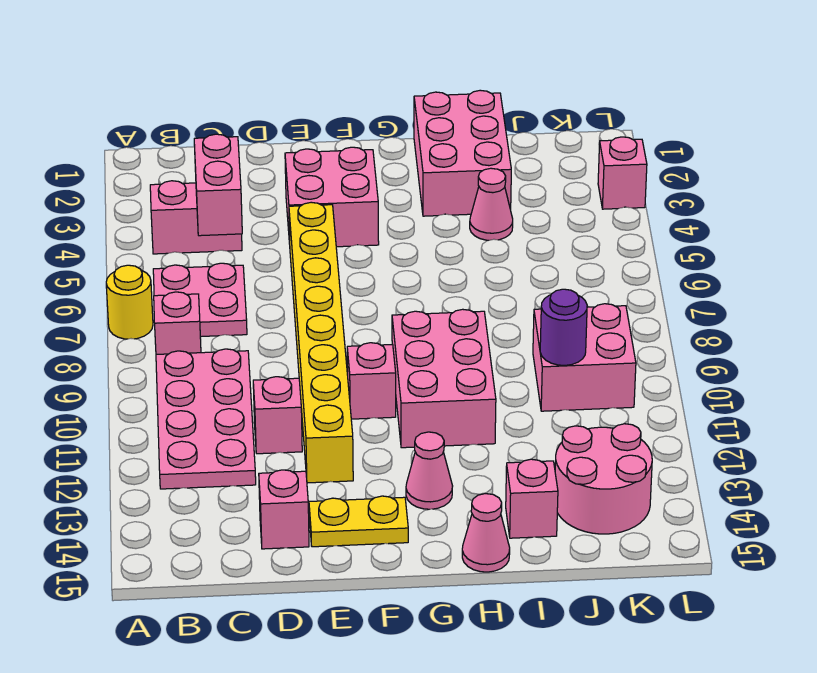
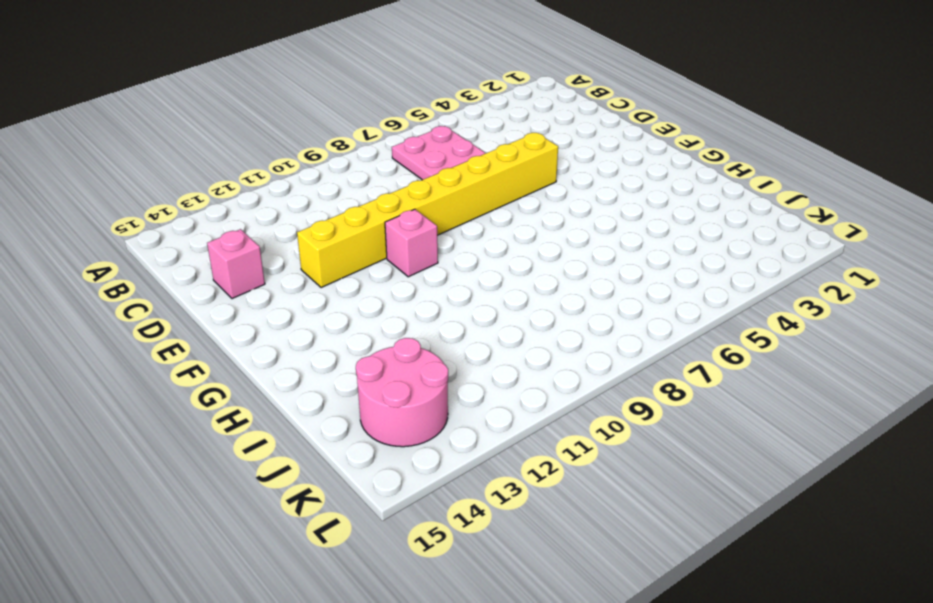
none -> yellow round brick A7 level 1
none -> pink brick B4:C4 level 1
none -> pink brick B8 level 1

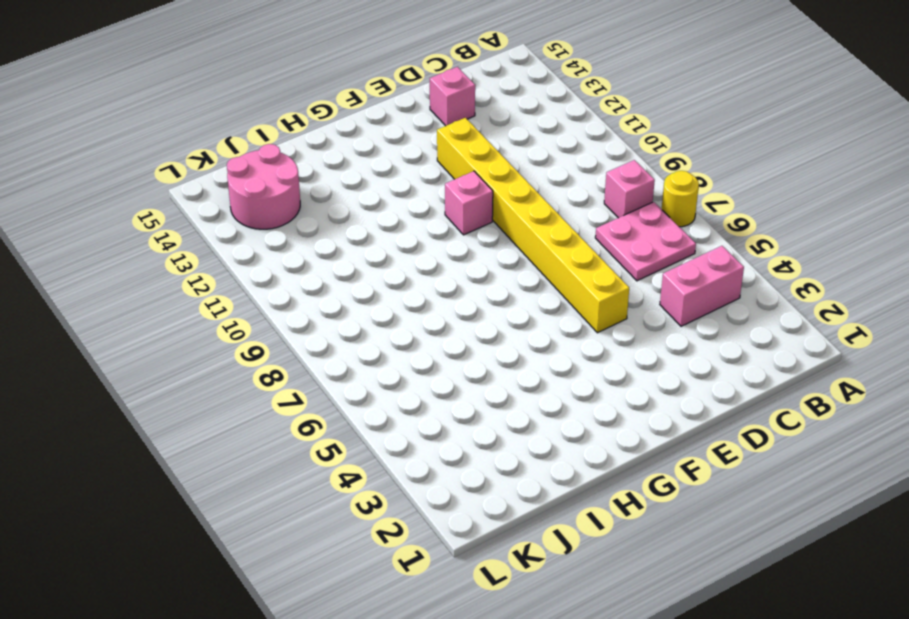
none -> pink plate B9:C12 level 1
none -> pink brick D11 level 1
none -> pink brick E3:F4 level 1

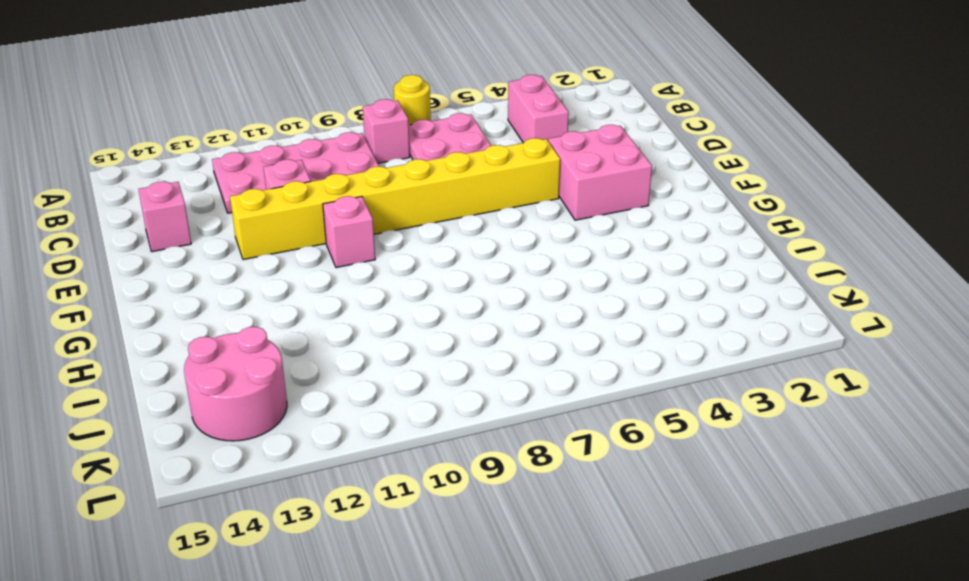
none -> yellow plate E14:F14 level 1
none -> pink brick G9:H11 level 1
none -> pink cone G13 level 1

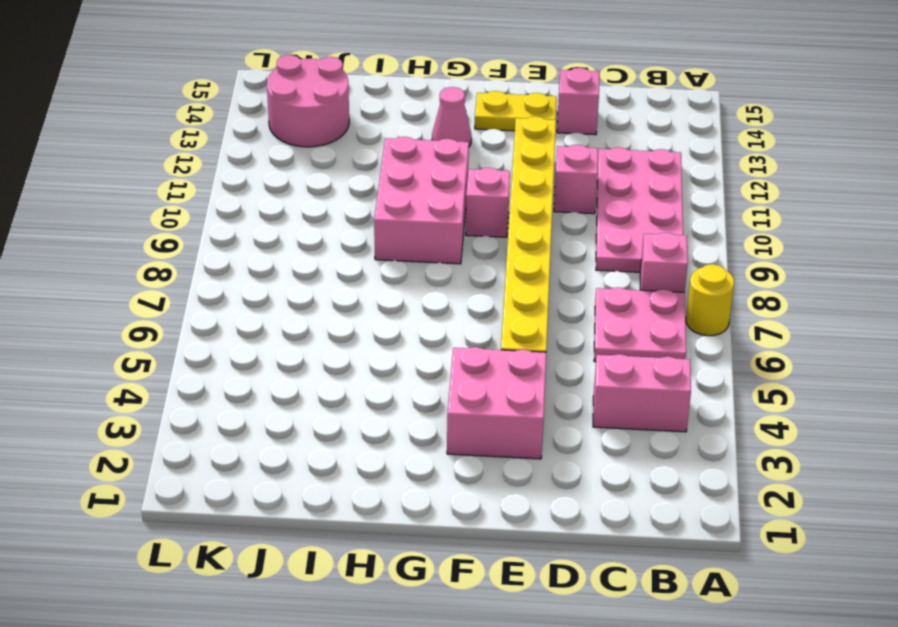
none -> pink brick H1:I3 level 1
none -> pink cone H15 level 1
none -> pink cone I4 level 1

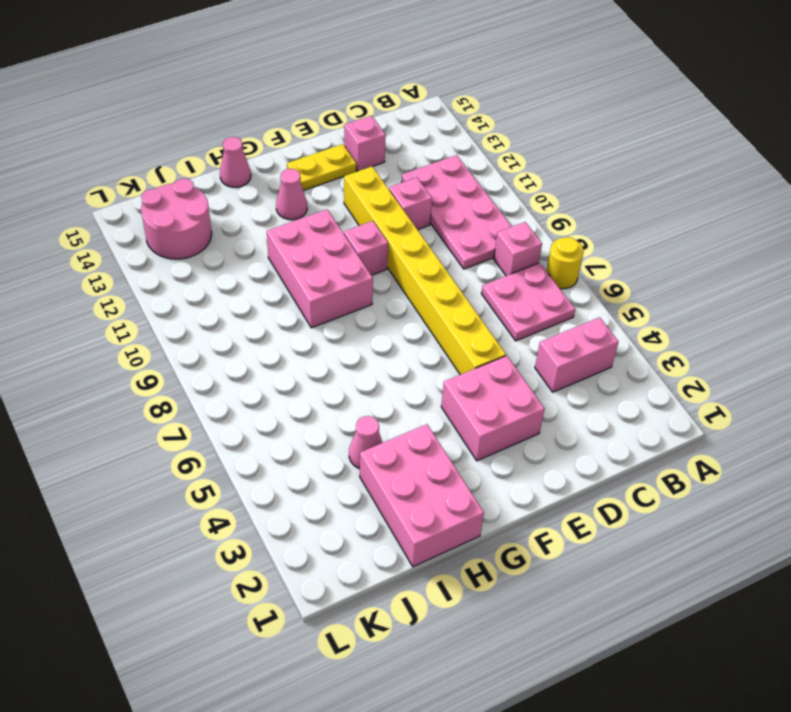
none -> pink brick I14 level 1
none -> pink brick J9:K10 level 1
none -> pink brick L3 level 1

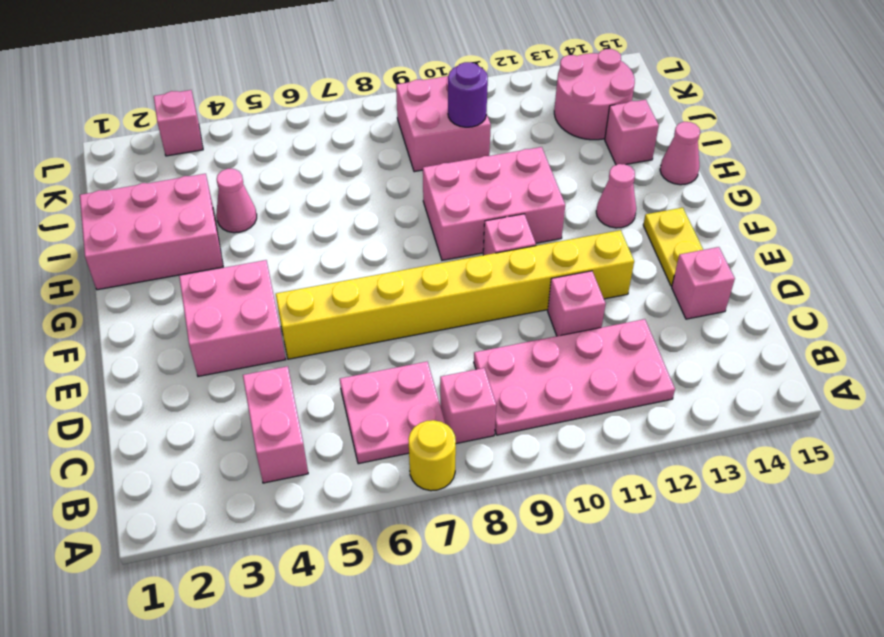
none -> pink brick C4:C5 level 2

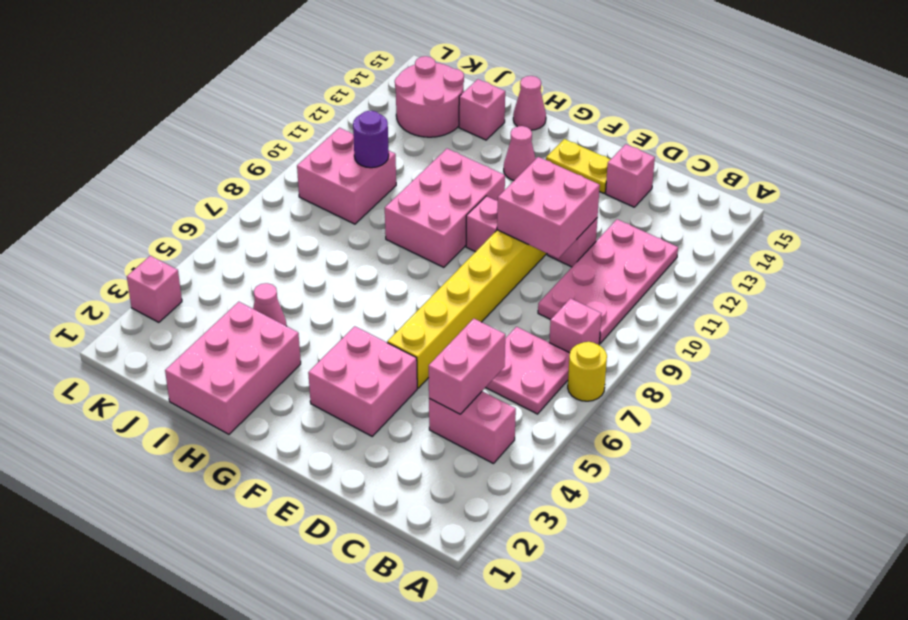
pink brick D10:E11 level 2 -> none

